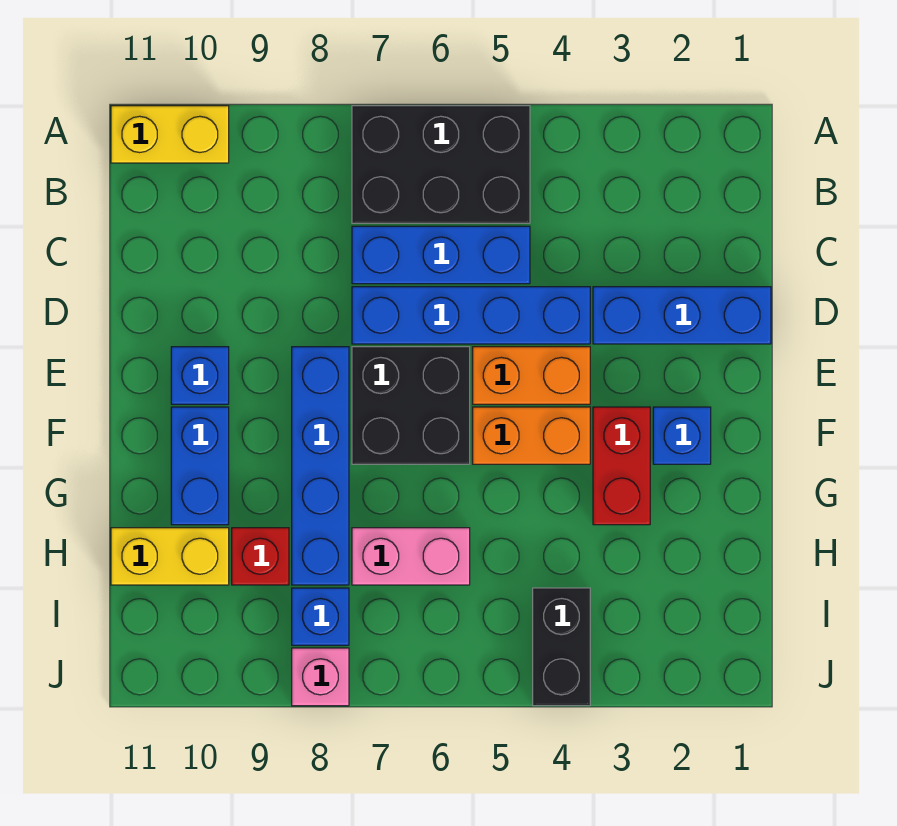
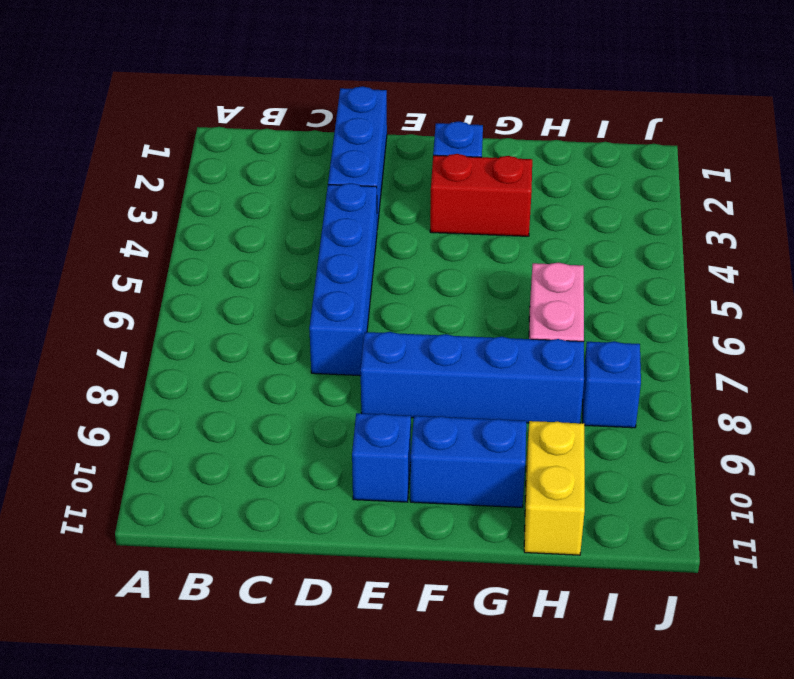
none -> black brick A5:B7 level 1
none -> yellow brick A10:A11 level 1
none -> blue brick C5:C7 level 1

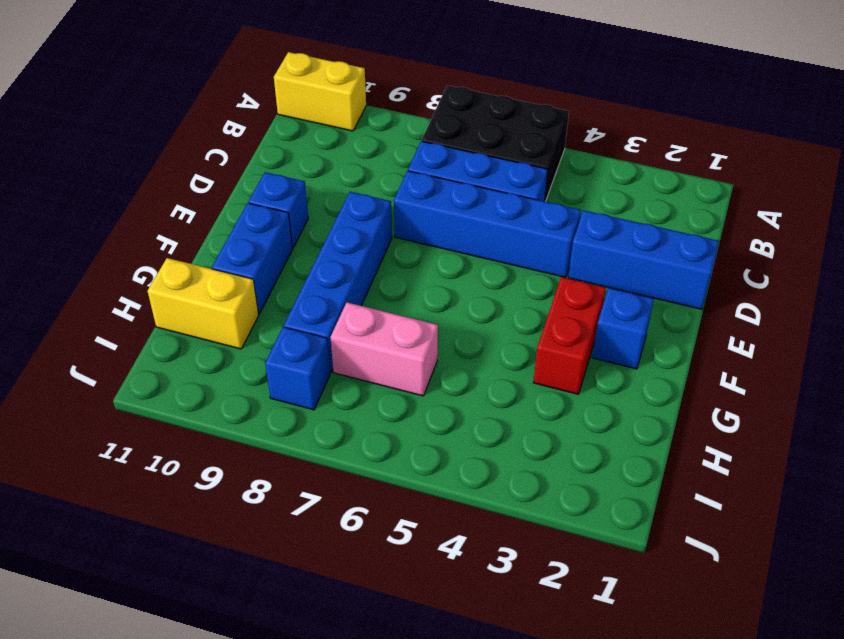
none -> orange brick E4:E5 level 1
none -> black brick E6:F7 level 1
none -> orange brick F4:F5 level 1

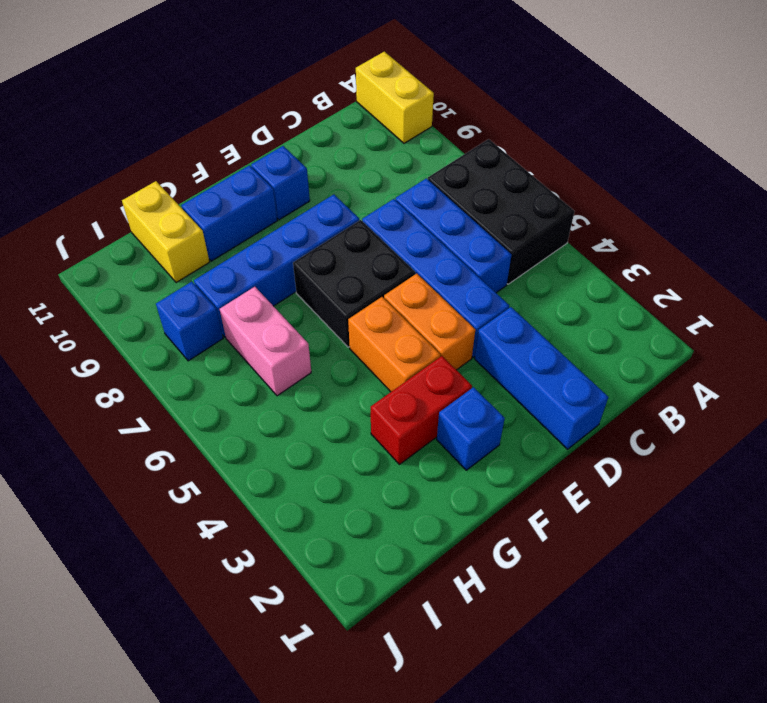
none -> red brick H9 level 1
none -> black brick I4:J4 level 1
none -> pink brick J8 level 1

